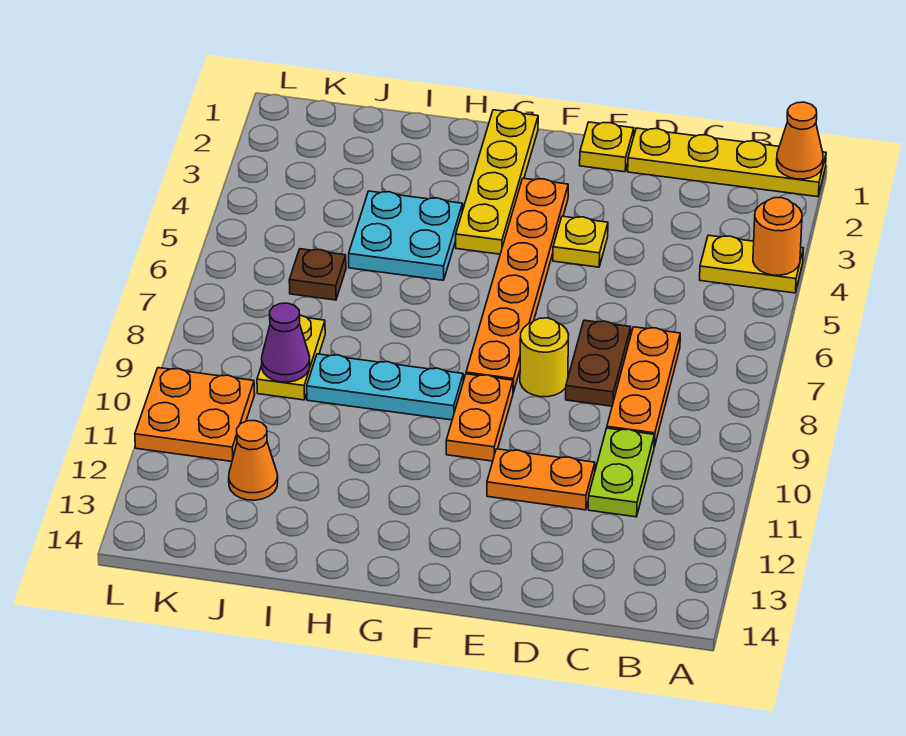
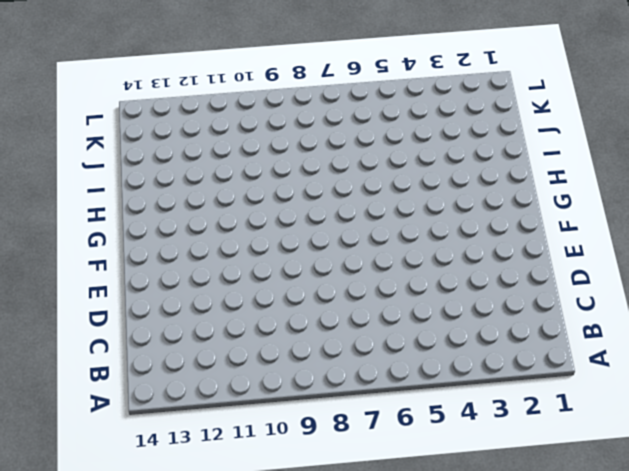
none -> yellow plate A1:D1 level 1
none -> yellow plate A4:B4 level 1
none -> orange plate C7:C9 level 1

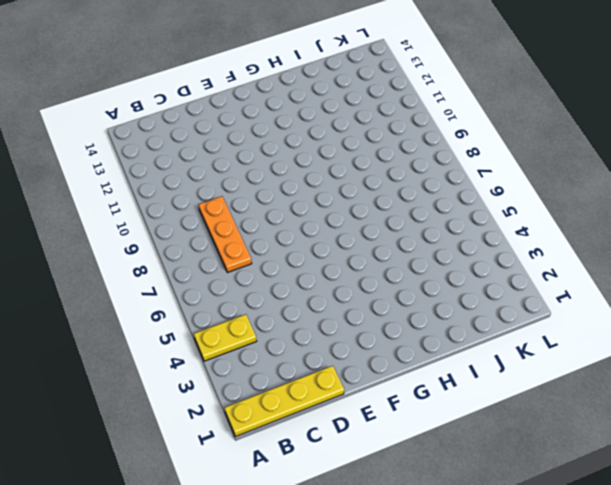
none -> lime plate C10:C11 level 1
none -> brown plate D7:D8 level 1
none -> orange plate D11:E11 level 1

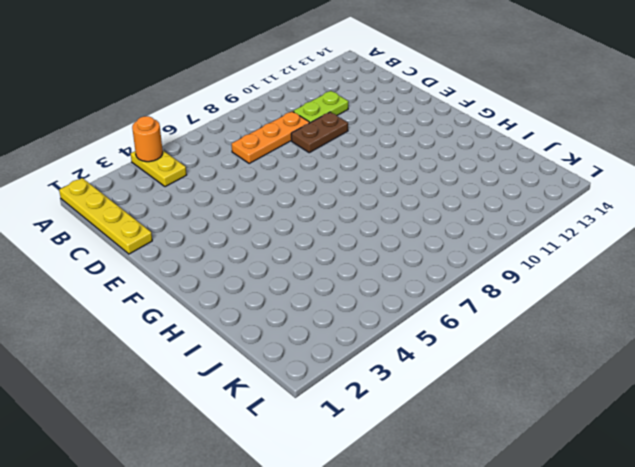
brown plate D9:D10 level 1 -> brown plate D7:D8 level 1
none -> orange plate D11:E11 level 1
none -> yellow plate E1 level 1
none -> yellow plate E4 level 1

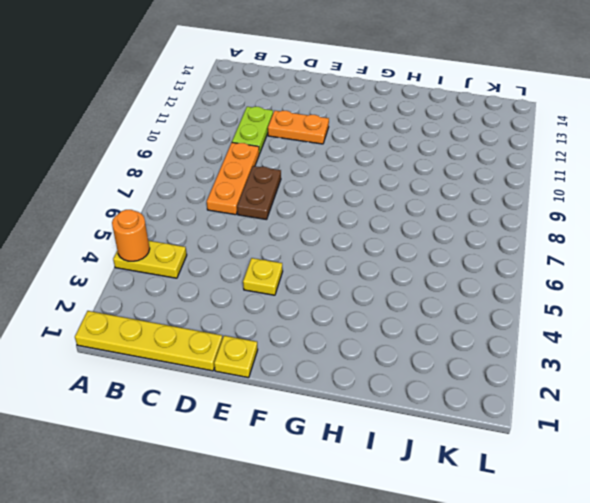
none -> yellow round brick E8 level 1
none -> orange plate F3:F8 level 1
none -> orange plate F9:F10 level 1

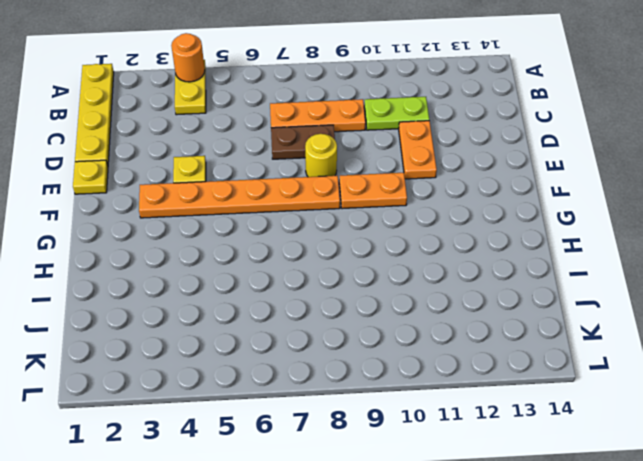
none -> yellow plate G1:G4 level 1
none -> cyan plate G9:I9 level 1
none -> cyan plate H4:I5 level 1

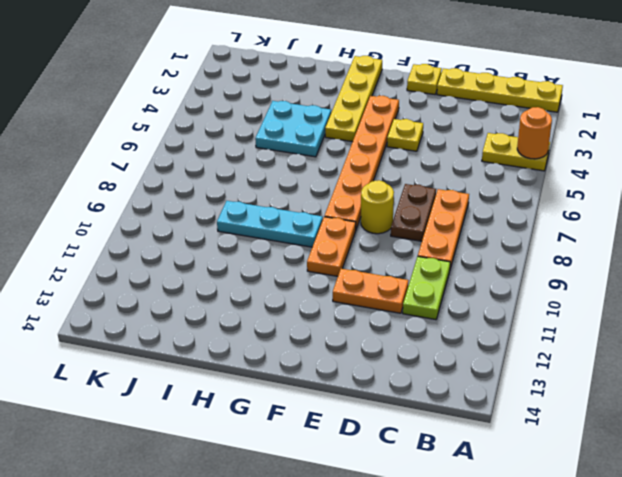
none -> brown plate J6 level 1
none -> yellow plate J8:J9 level 1
none -> orange cone J12 level 1

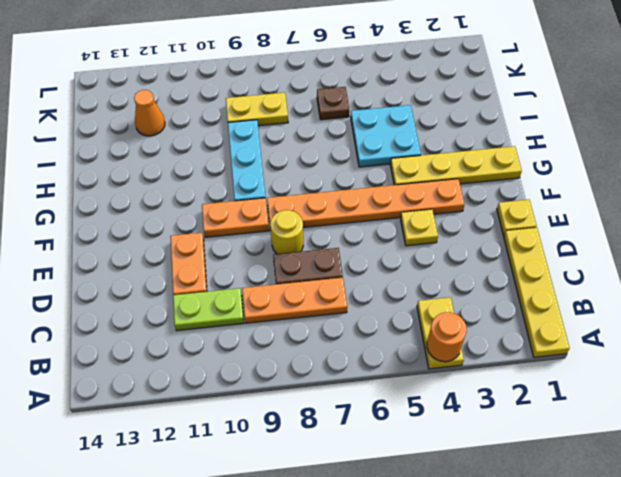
none -> orange plate K10:L11 level 1
none -> orange cone A1 level 2
none -> purple cone J9 level 2

